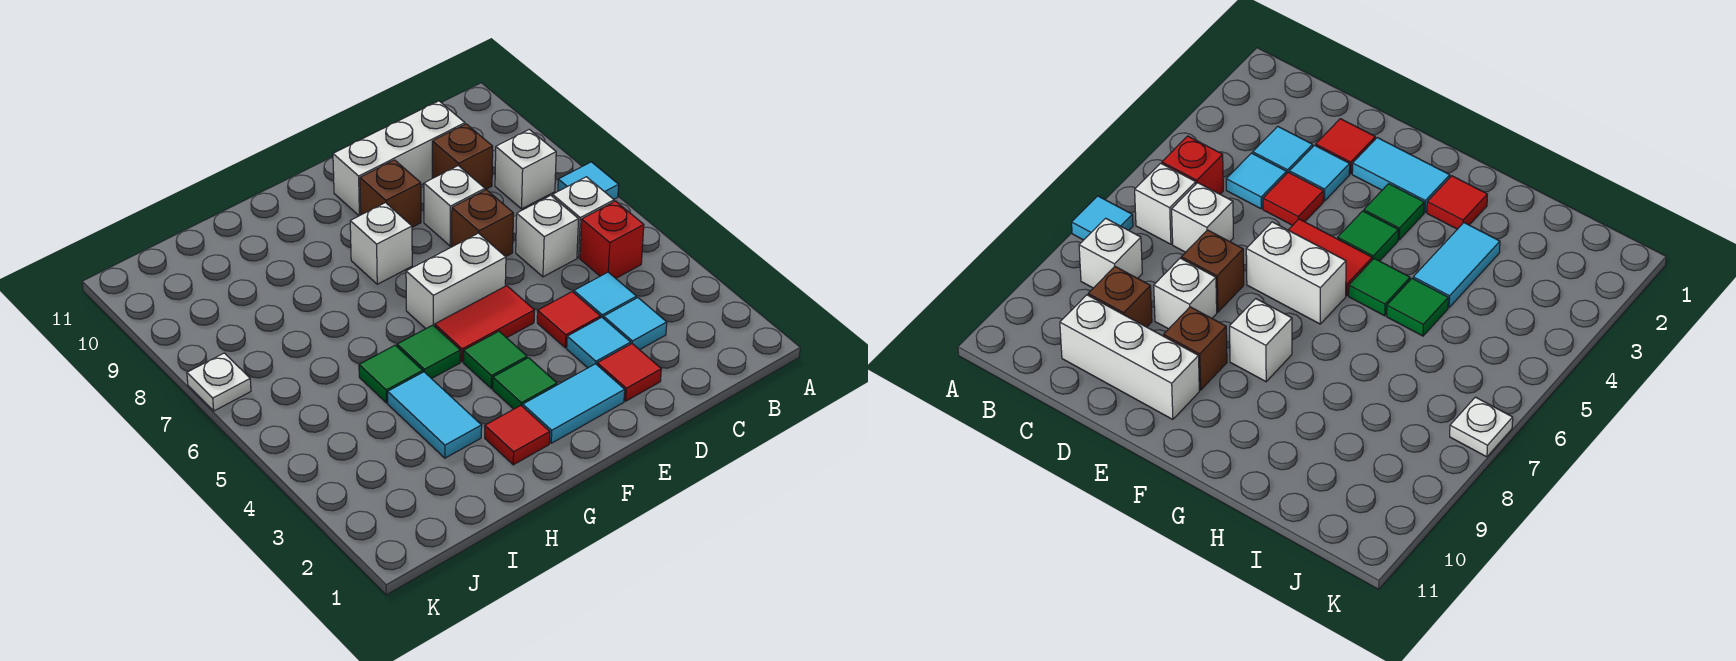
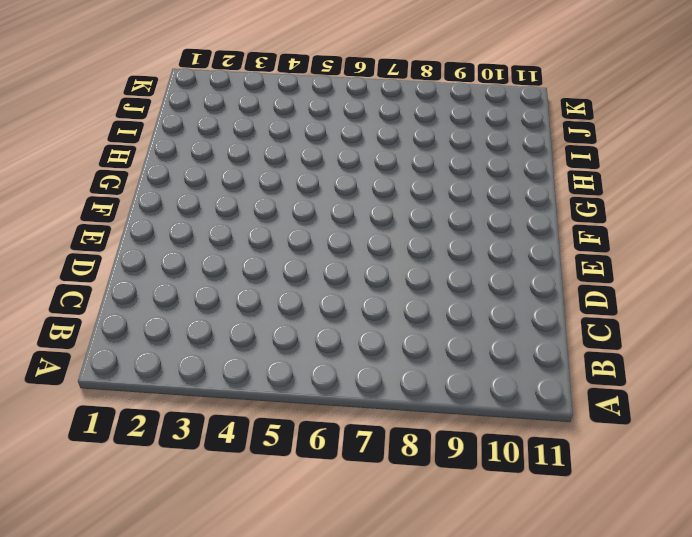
none -> cyan tile A7 level 1
none -> red brick B5 level 1
none -> white brick B6 level 1

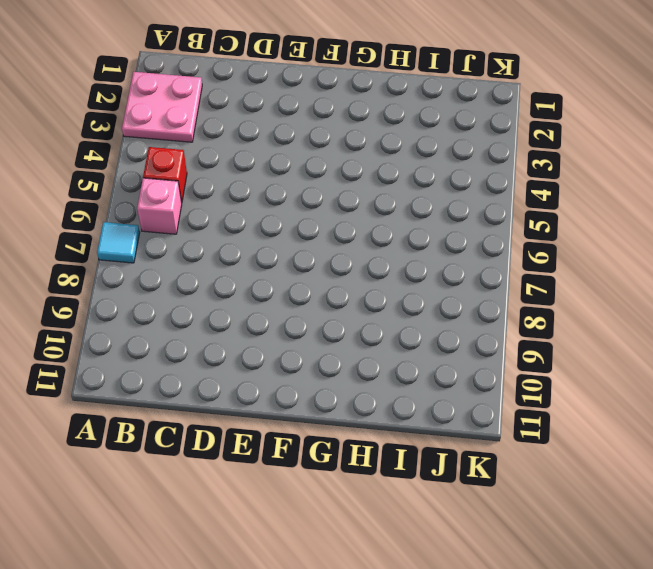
pink plate A2:B3 level 1 -> none
pink brick B6 level 1 -> white brick B6 level 1
none -> white brick B8 level 1
none -> cyan tile C3 level 1
none -> cyan tile C4 level 1

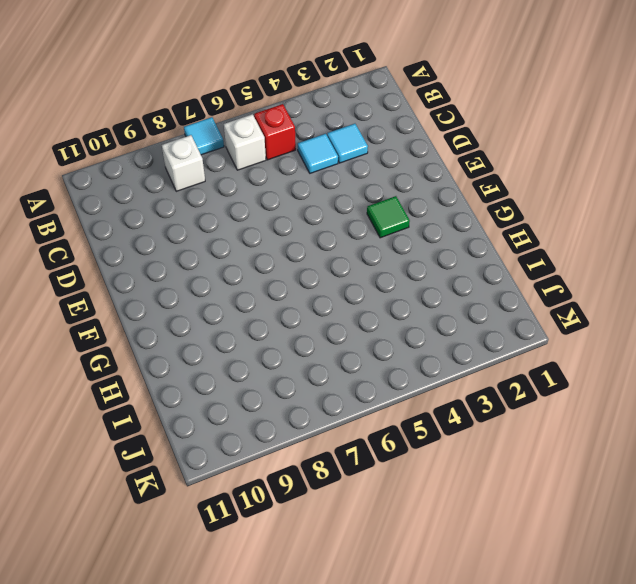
none -> white brick C6 level 1
none -> brown brick C9 level 1
none -> white brick C10:E10 level 1

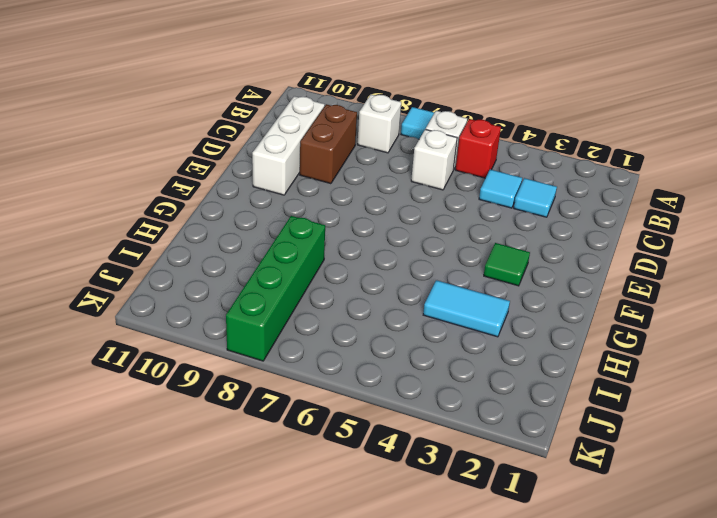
brown brick C9:D9 level 1 -> brown brick C9 level 1
green brick H8:K8 level 1 -> none
none -> red tile D2 level 1
none -> cyan tile D3 level 1
none -> red tile D4 level 1

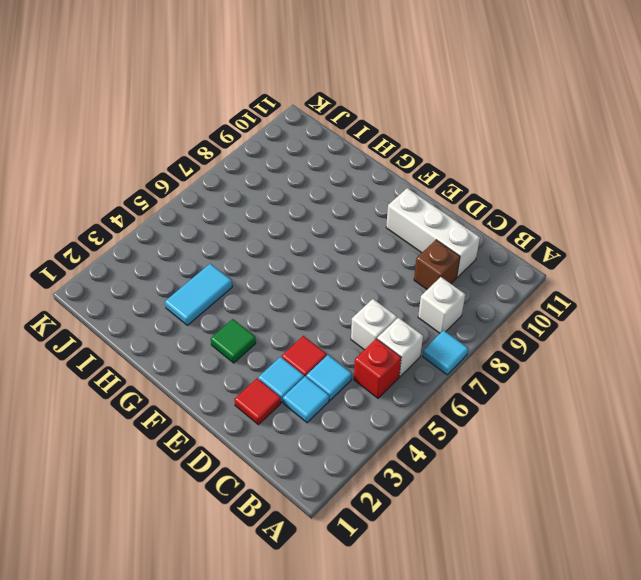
none -> brown brick D7 level 1
none -> white brick D8 level 1
none -> cyan tile E2:F2 level 1

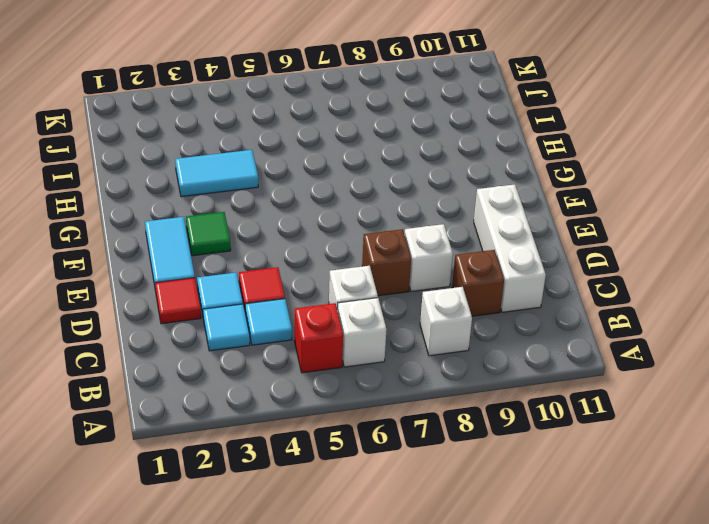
none -> cyan tile A7 level 1
none -> red tile E5:F5 level 1
none -> white brick E6:F6 level 1

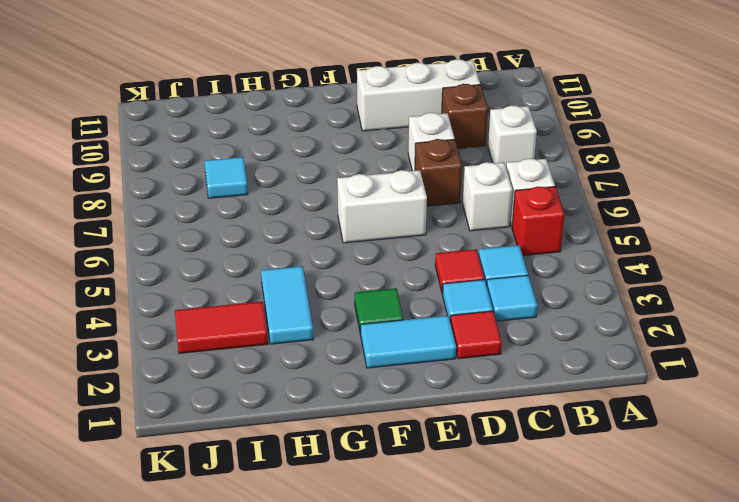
red tile I3:J3 level 1 -> red tile E5:F5 level 1
cyan tile I8 level 1 -> cyan tile A7 level 1
none -> brown brick E9 level 1
none -> green tile F4 level 1
none -> white brick F8 level 1

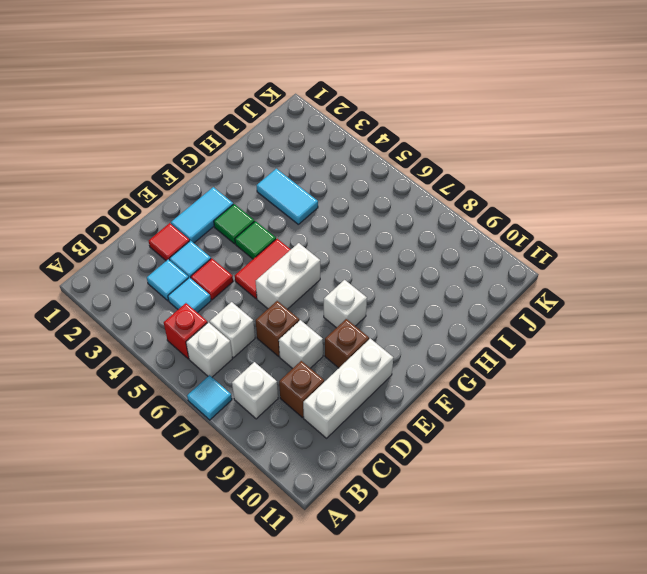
none -> red tile G2 level 1
none -> green tile G5 level 1
none -> green tile H5 level 1

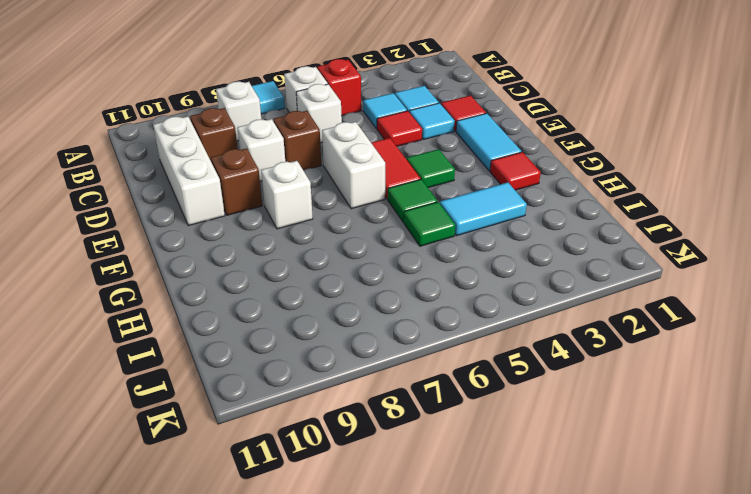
none -> green tile F3 level 1
none -> white plate K7 level 1

